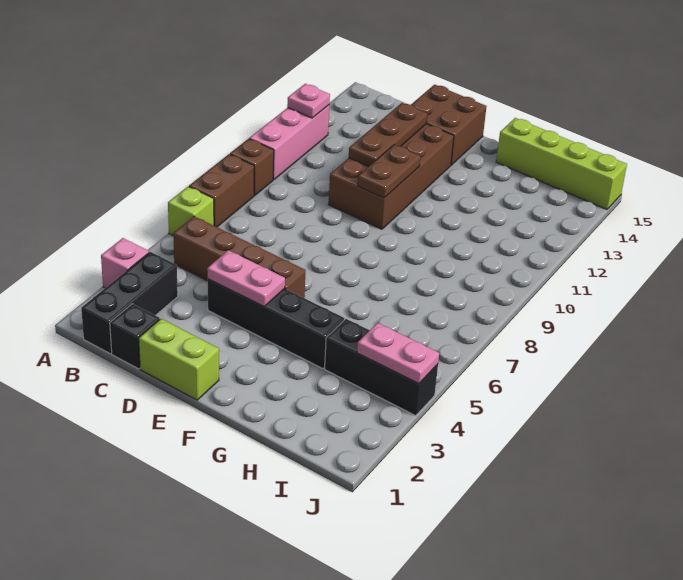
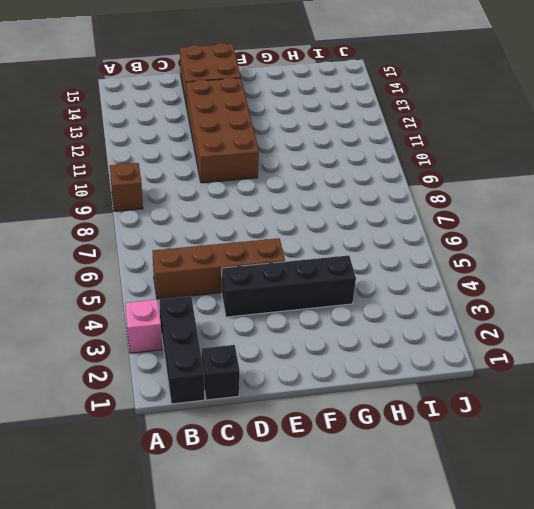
none -> lime brick A6 level 1
none -> brown brick A7:A8 level 1
none -> pink brick A10:A12 level 1

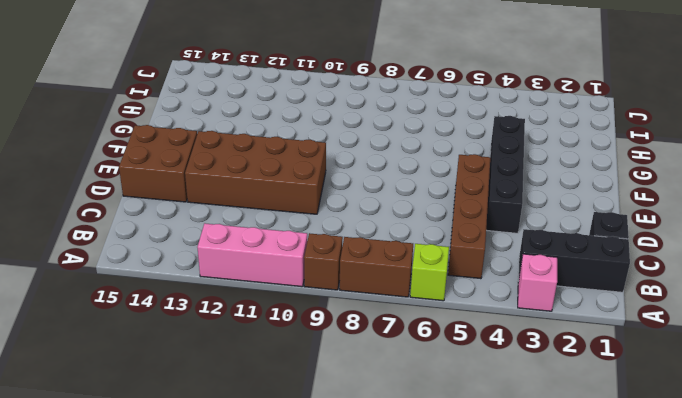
none -> lime brick D1:E1 level 1
none -> lime brick G15:J15 level 1
none -> black brick H4:J4 level 1

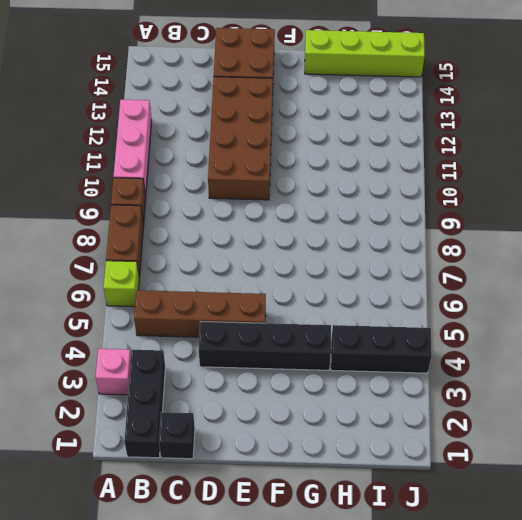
none -> lime brick D1:E1 level 1
none -> pink plate A12 level 2
none -> pink plate D4:E4 level 2

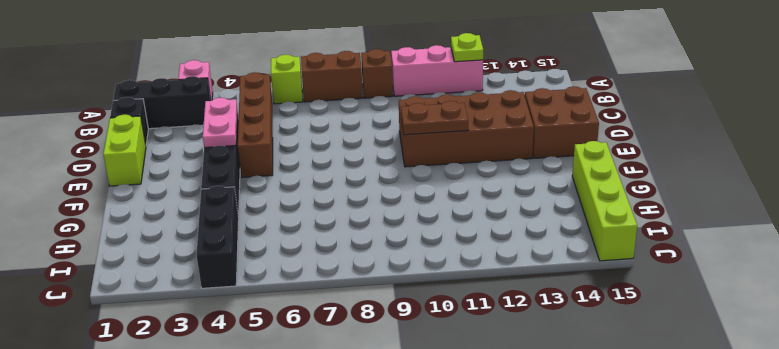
lime plate A12 level 2 -> pink plate A12 level 2
none -> brown plate D11:D13 level 2
none -> pink plate I4:J4 level 2

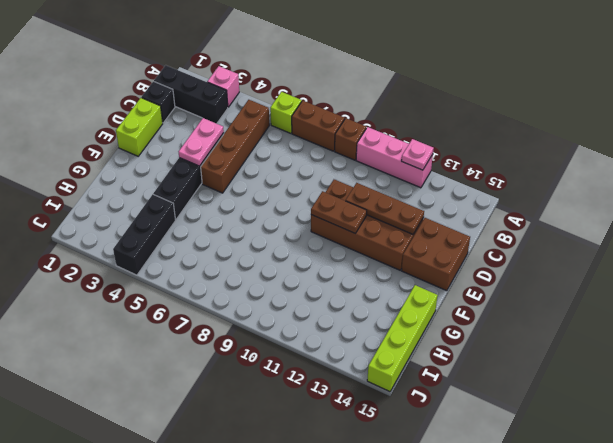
none -> pink plate I4:J4 level 2

